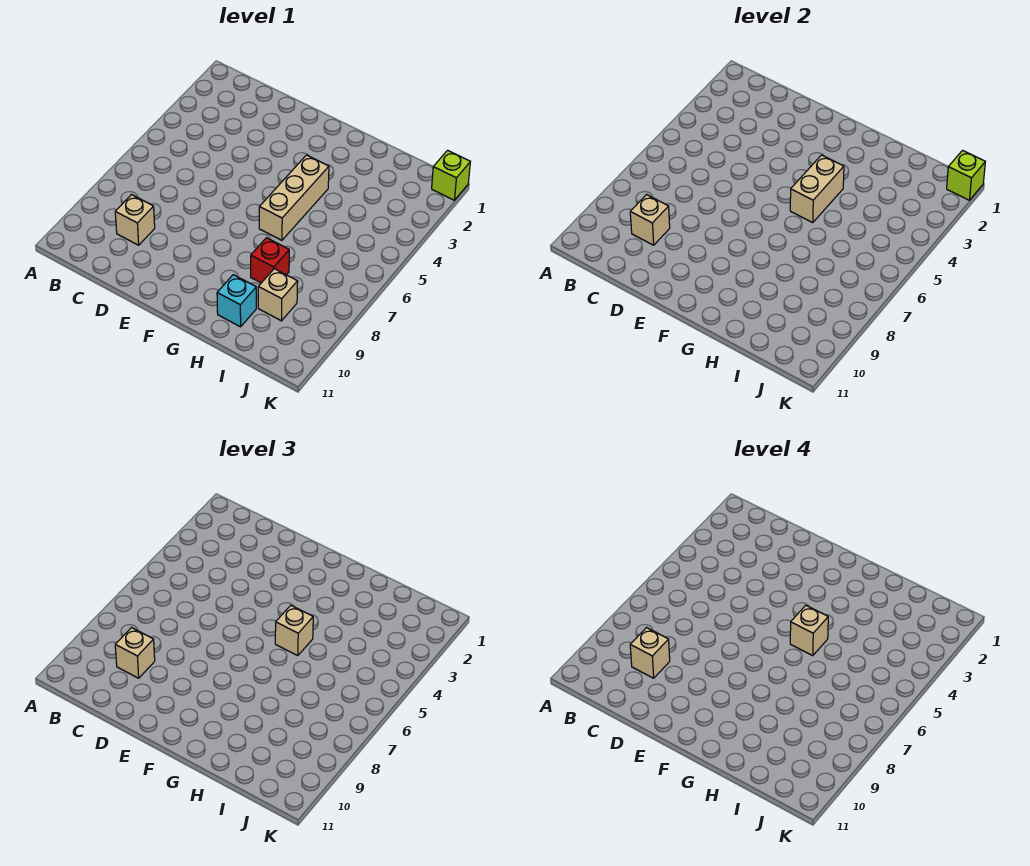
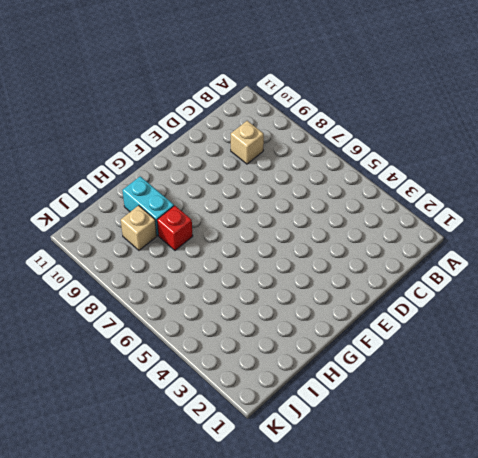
cyan brick H9:H10 level 1 -> cyan brick H10 level 1
none -> tan brick G4:G6 level 1
none -> lime brick K1 level 1
none -> tan brick C9 level 2

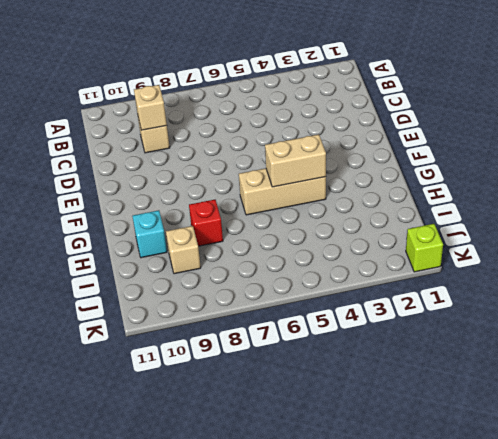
none -> lime brick K1 level 2
none -> tan brick C9 level 3
none -> tan brick G5 level 3

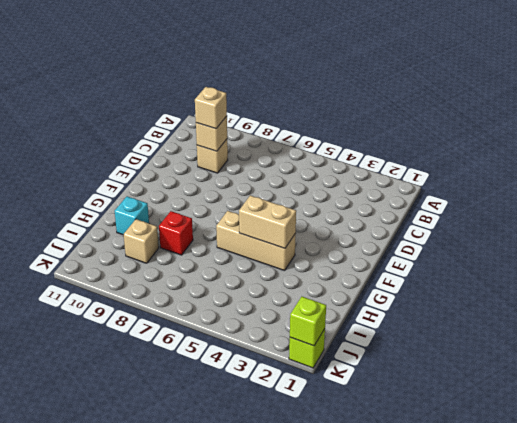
none -> tan brick G5 level 3
none -> tan brick C9 level 4
none -> tan brick G5 level 4

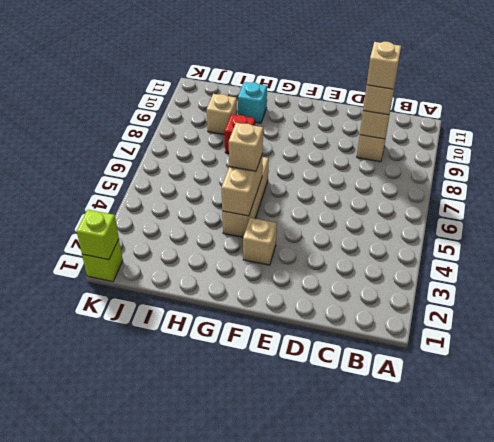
tan brick F3 level 1 -> tan brick G5 level 4

